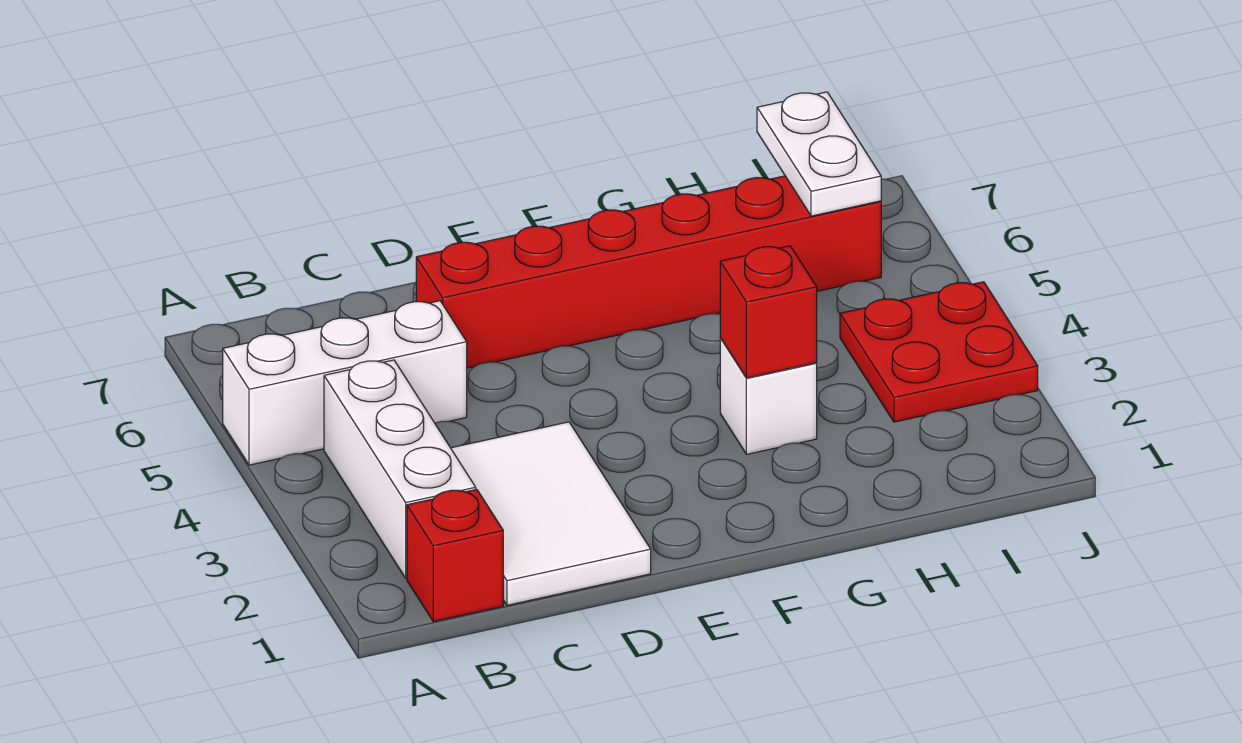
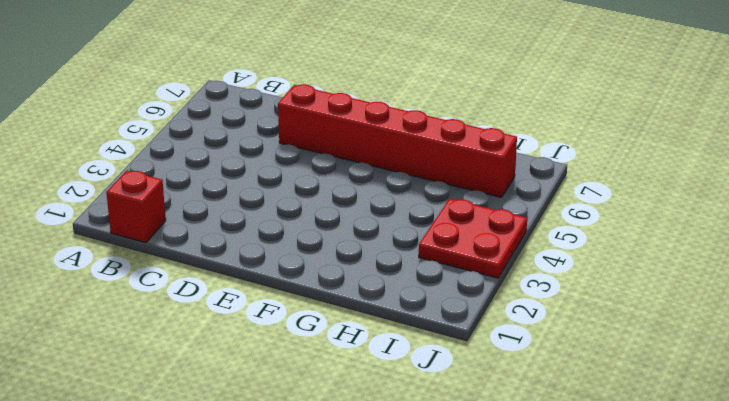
none -> white brick A5:C5 level 1
none -> white brick B2:B4 level 1

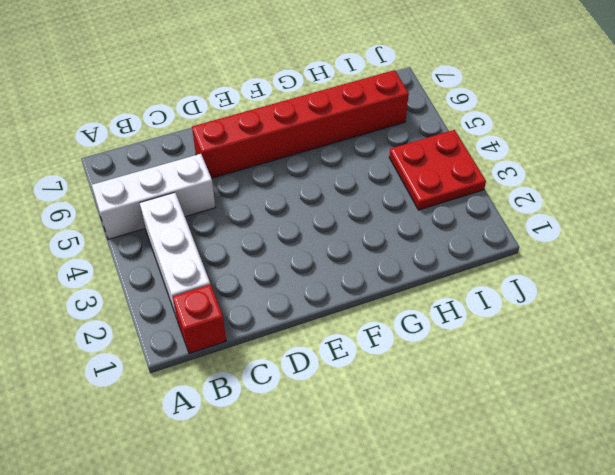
none -> white tile C1:D3 level 1
none -> white brick G3 level 1

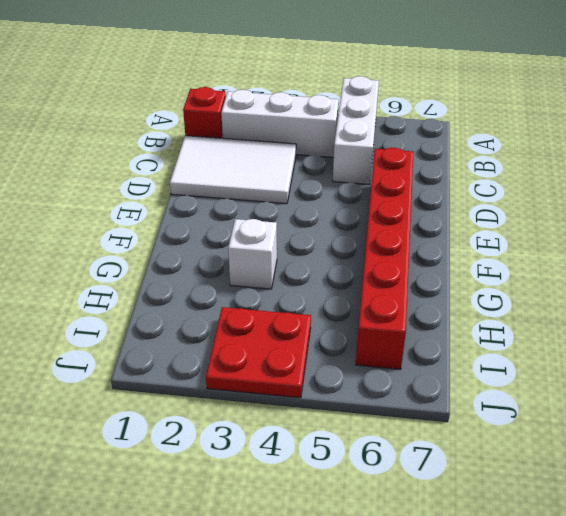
none -> red brick G3 level 2
none -> white plate I6:I7 level 2

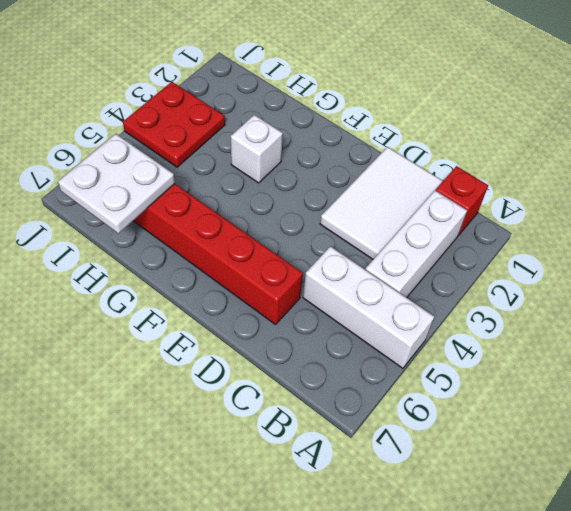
white plate H6:I7 level 2 -> white plate I6:I7 level 2
none -> red brick G3 level 2

